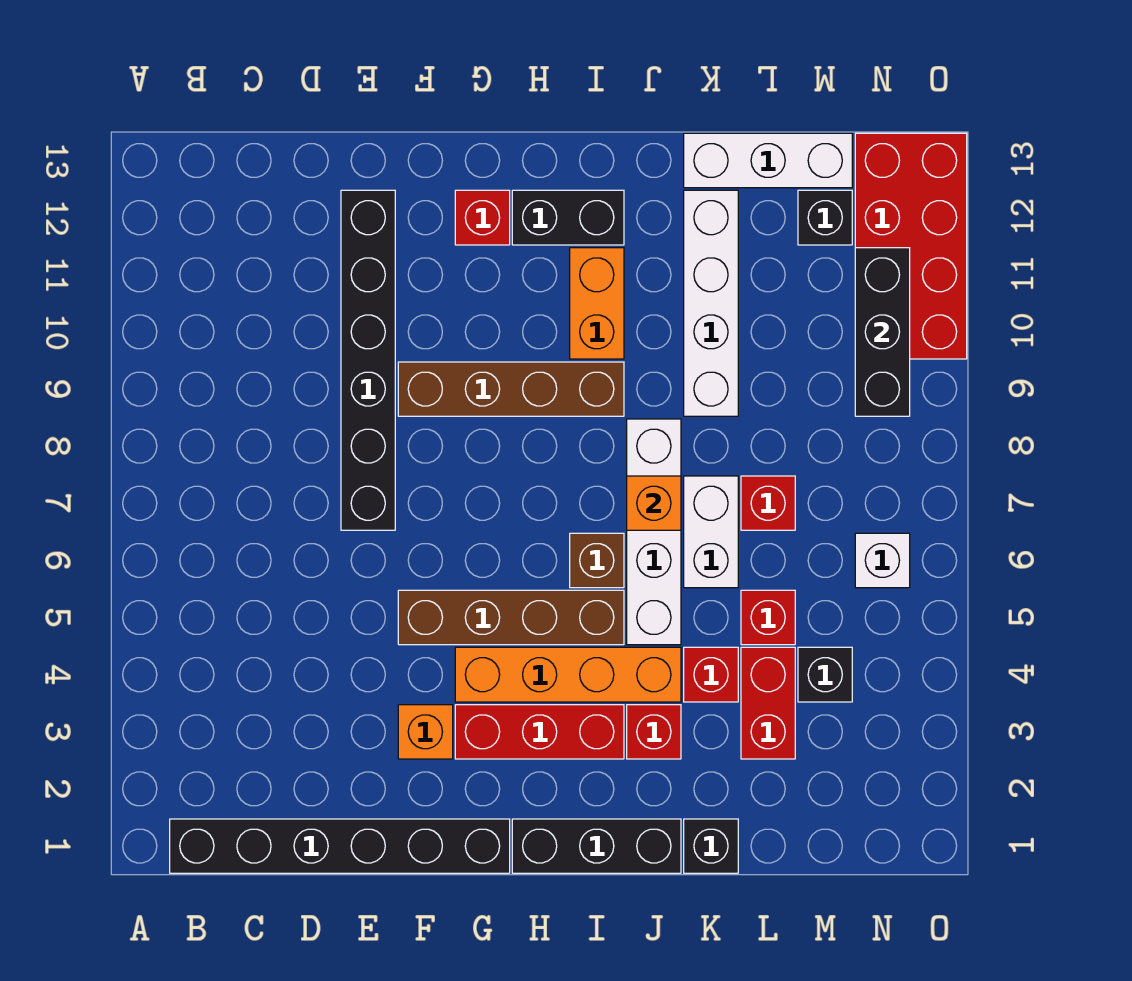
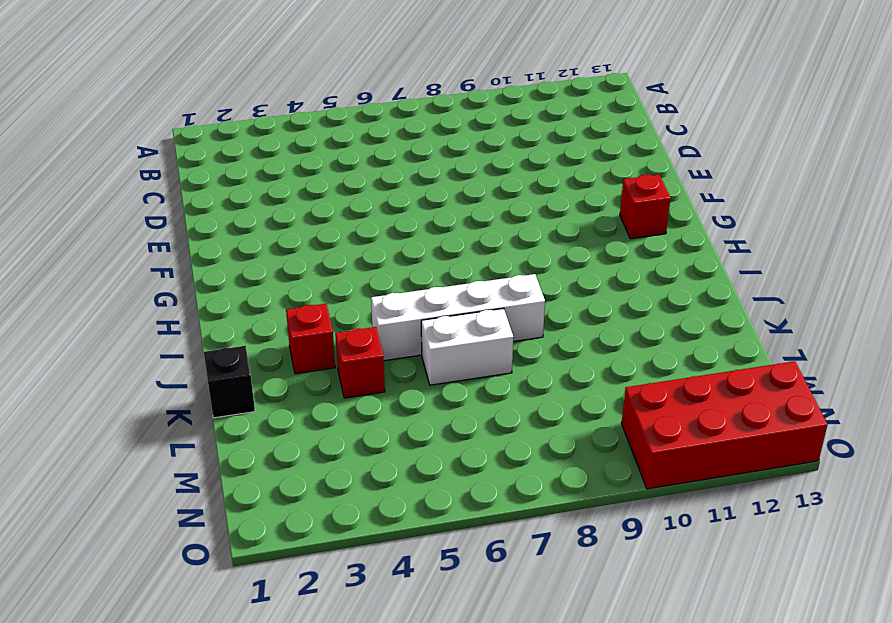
none -> black brick B1:G1 level 1
none -> black brick E7:E12 level 1
none -> orange brick F3 level 1

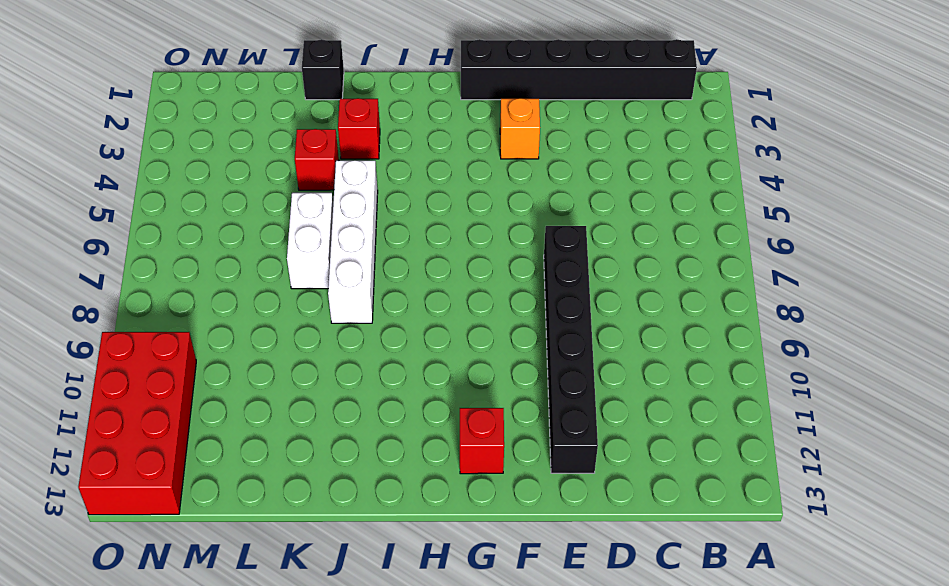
none -> brown brick F5:I5 level 1
none -> brown brick F9:I9 level 1
none -> red brick G3:I3 level 1

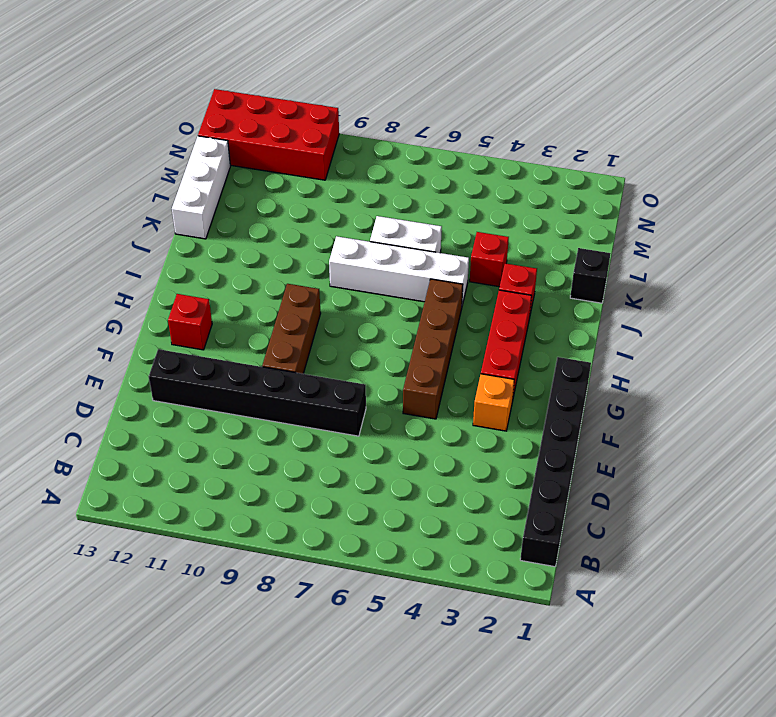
brown brick F9:H9 level 1 -> brown brick F9:I9 level 1
none -> orange brick G4:J4 level 1
none -> black brick H1:J1 level 1
none -> black brick H12:I12 level 1

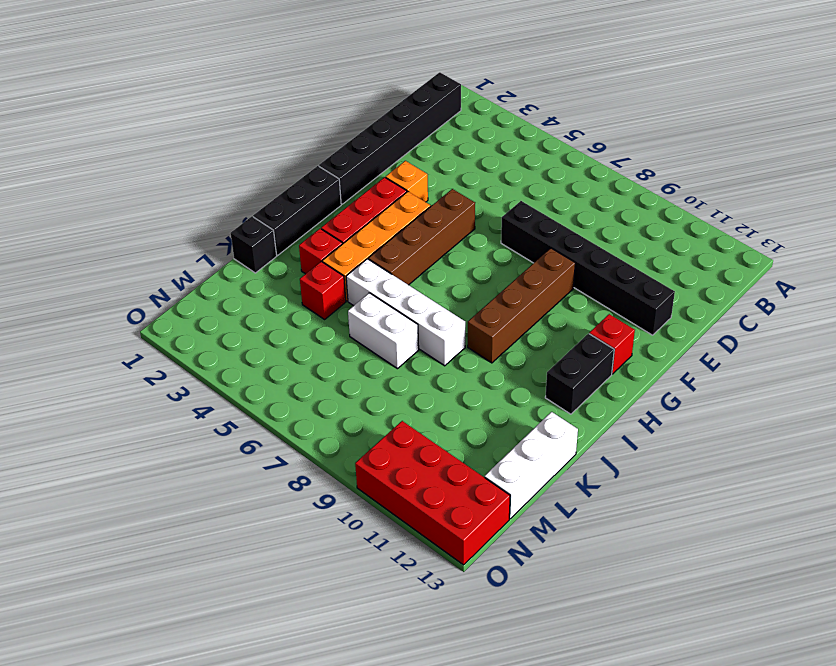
none -> brown brick I6 level 1
none -> orange brick I10:I11 level 1
none -> white brick K9:K12 level 1

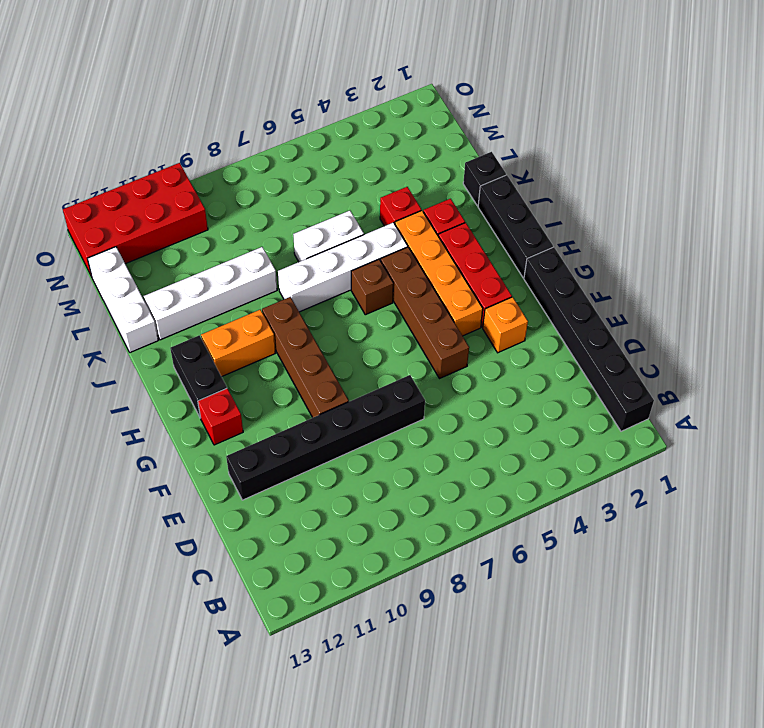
none -> red brick L3:L4 level 1
none -> red brick L5 level 1
none -> red brick L7 level 1

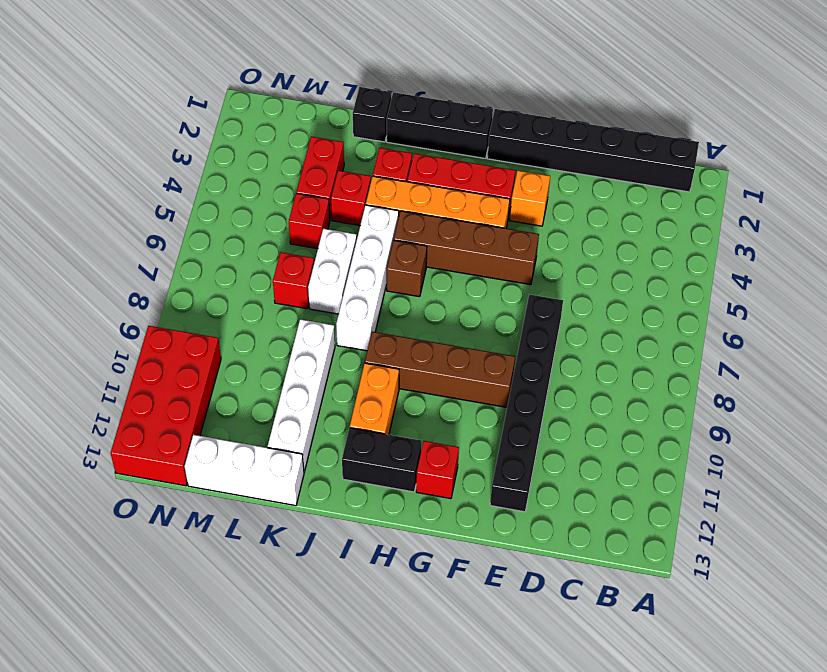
none -> black brick M4 level 1
none -> black brick M12 level 1
none -> white brick N6 level 1

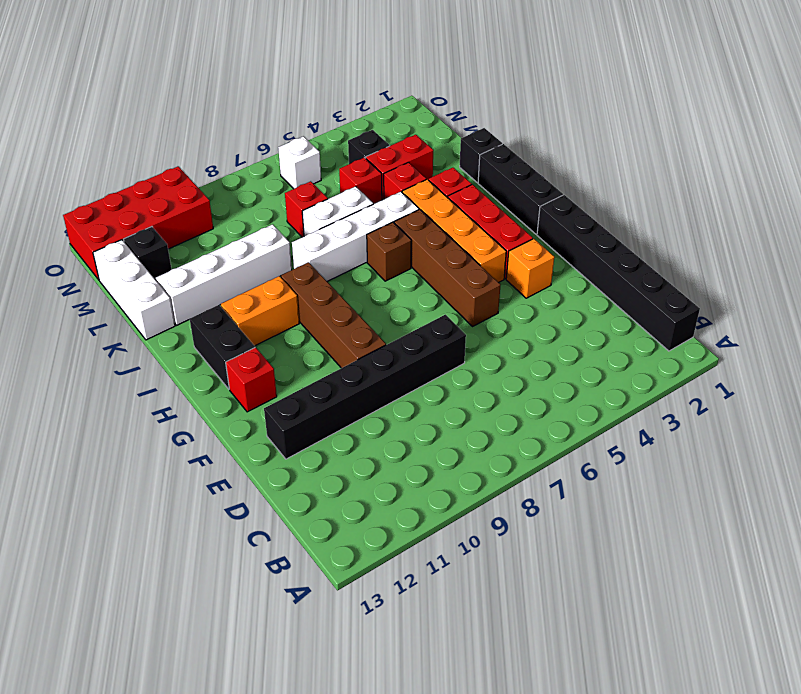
none -> orange brick J7 level 2
none -> black brick N9:N11 level 2

